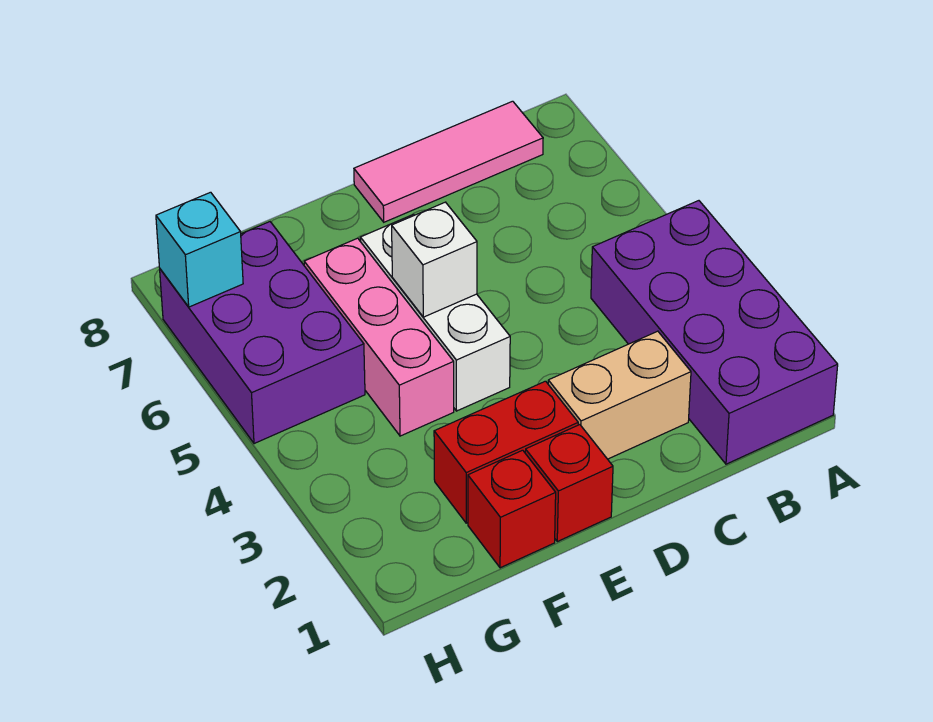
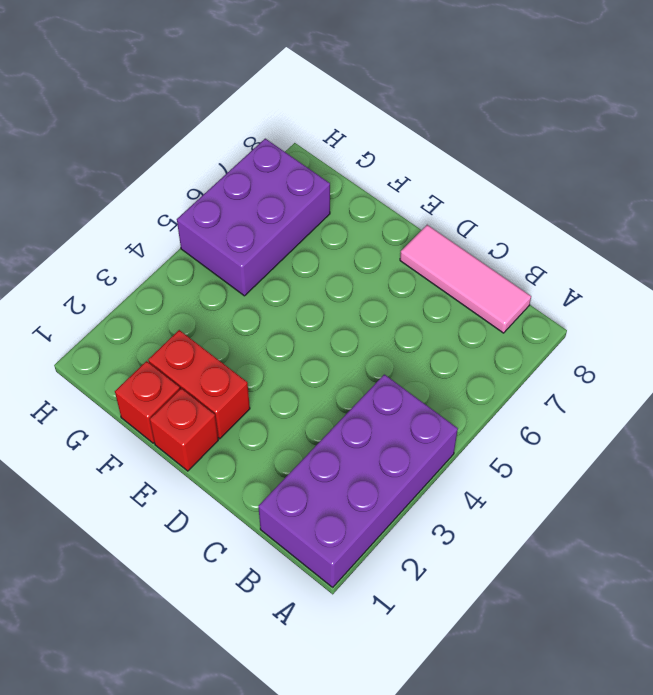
none -> tan brick C2:D2 level 1
none -> white brick E4:E6 level 1

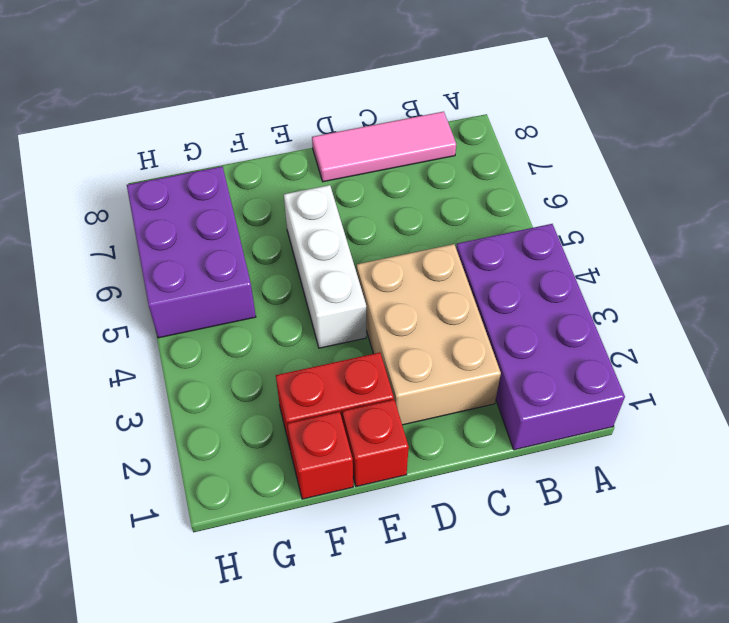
tan brick C2:D4 level 1 -> tan brick C2:D2 level 1
none -> pink brick F4:F6 level 1
none -> white brick E5 level 2

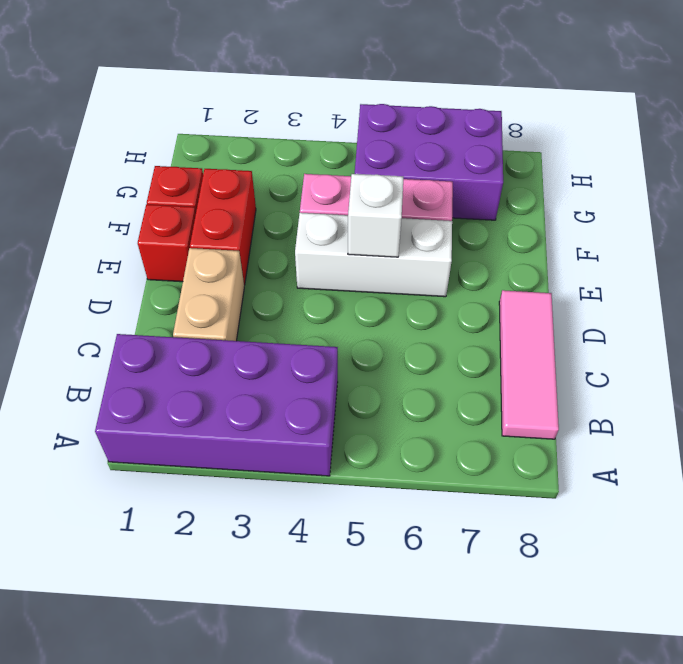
none -> cyan brick H7 level 2

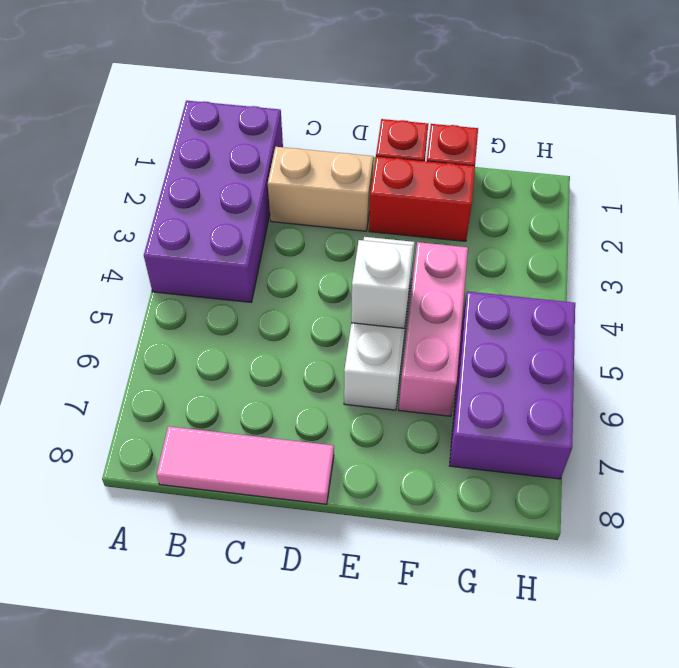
none -> cyan brick H7 level 2

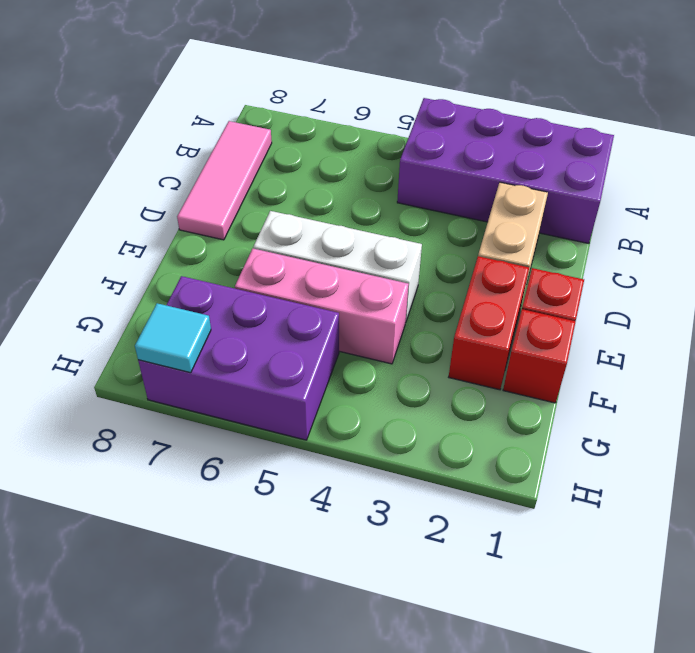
cyan tile H7 level 2 -> cyan brick H7 level 2
none -> white brick E5 level 2

